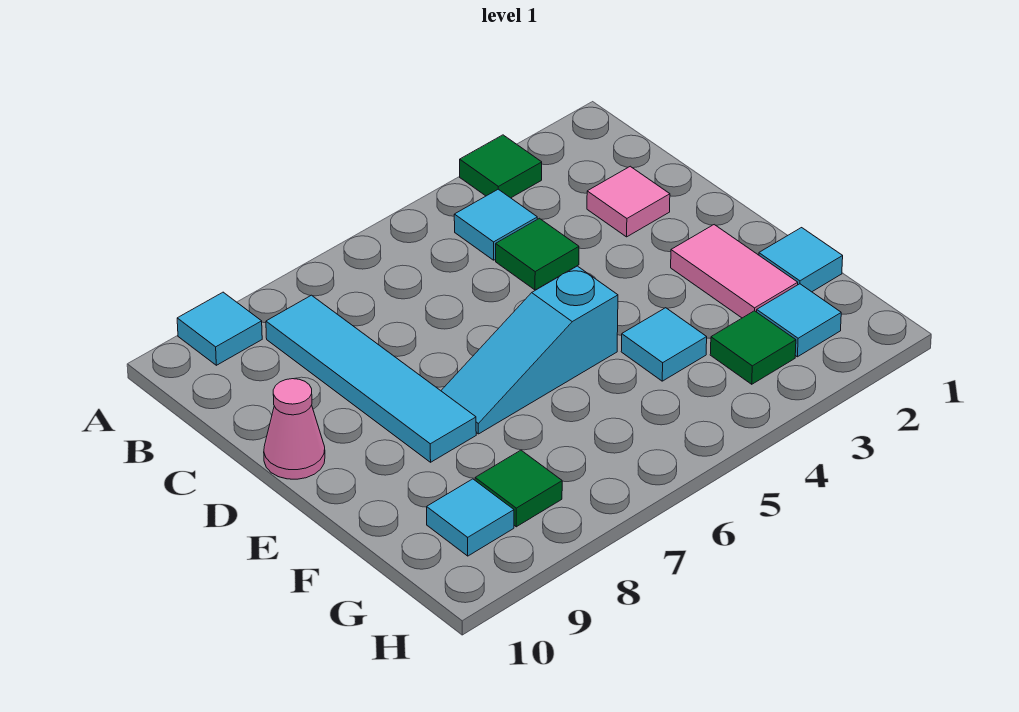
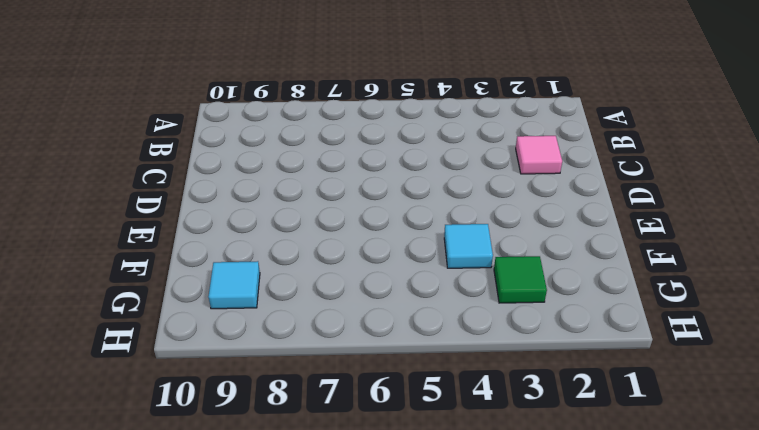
none -> green tile A3 level 1
none -> cyan tile A9 level 1
none -> cyan tile B4 level 1

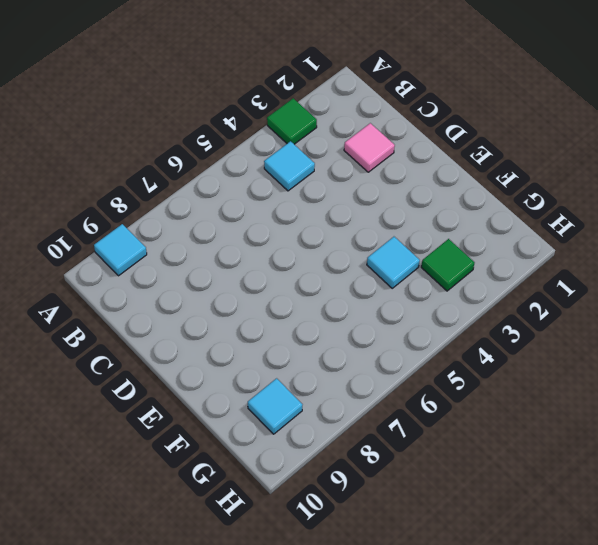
none -> cyan tile B8:E8 level 1
none -> green tile C4 level 1
none -> pink cone D10 level 1

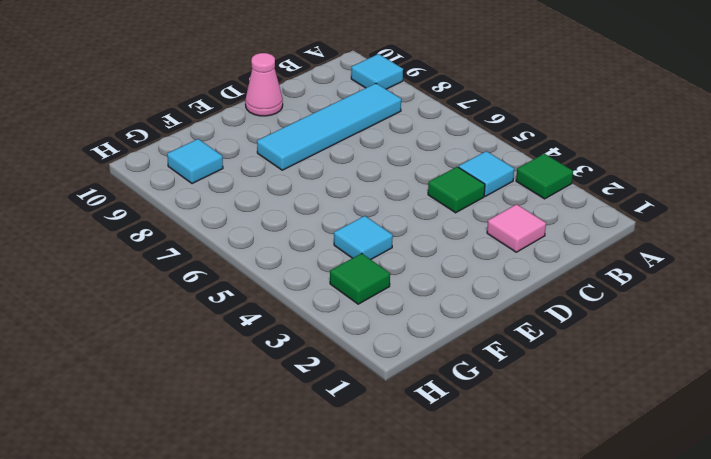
none -> pink tile E2:F2 level 1
none -> cyan slope E5:E7 level 1 top 5
none -> cyan tile F1 level 1

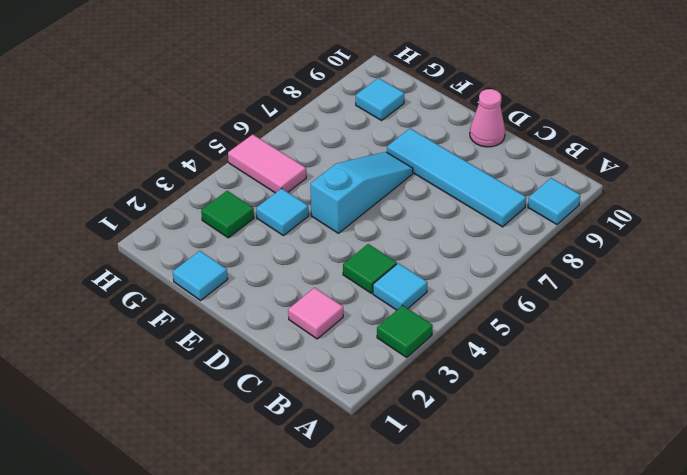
pink tile G5:H5 level 1 -> pink tile E2:F2 level 1
none -> cyan tile G2 level 1
none -> green tile G8 level 1

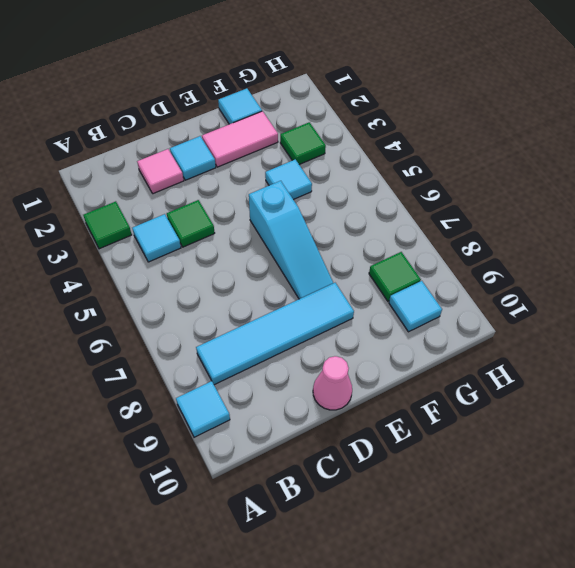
cyan tile D2 level 1 -> cyan tile G2 level 1

